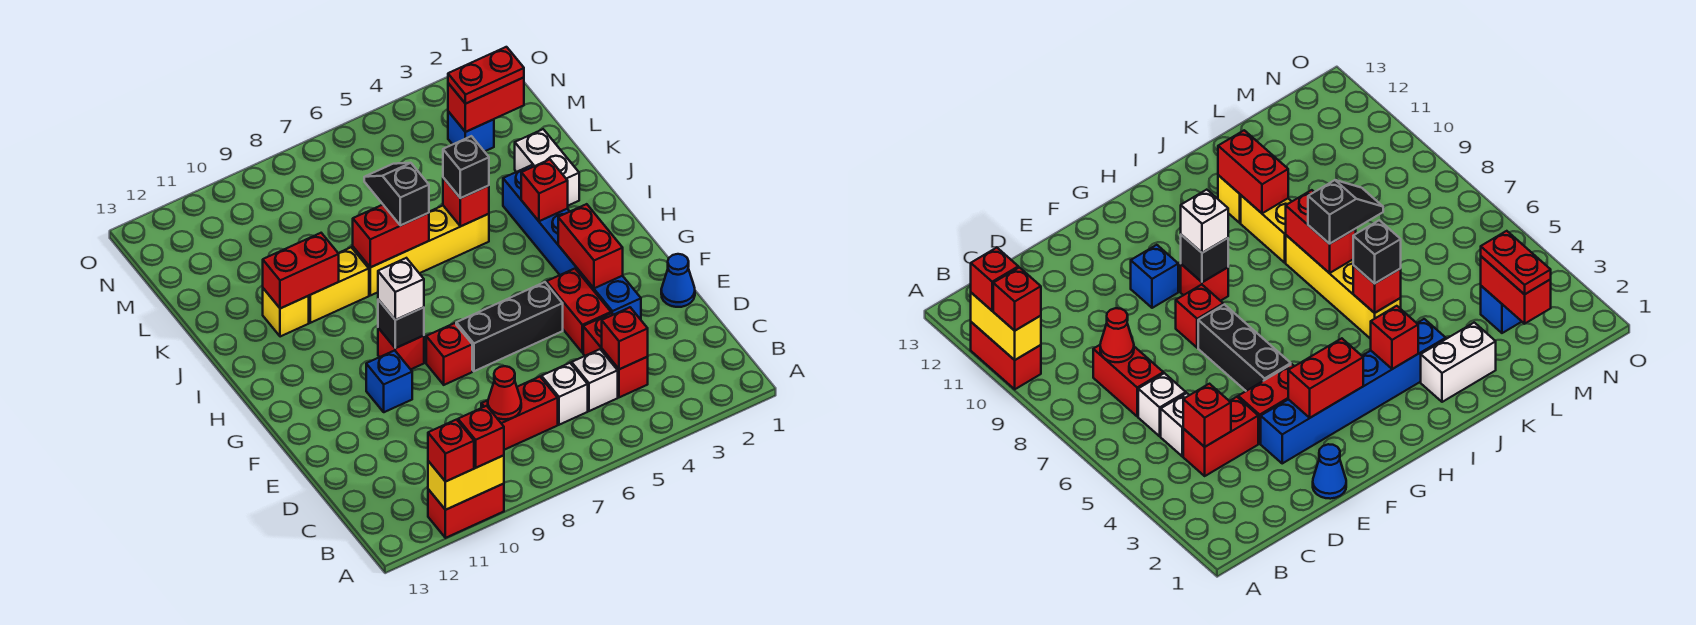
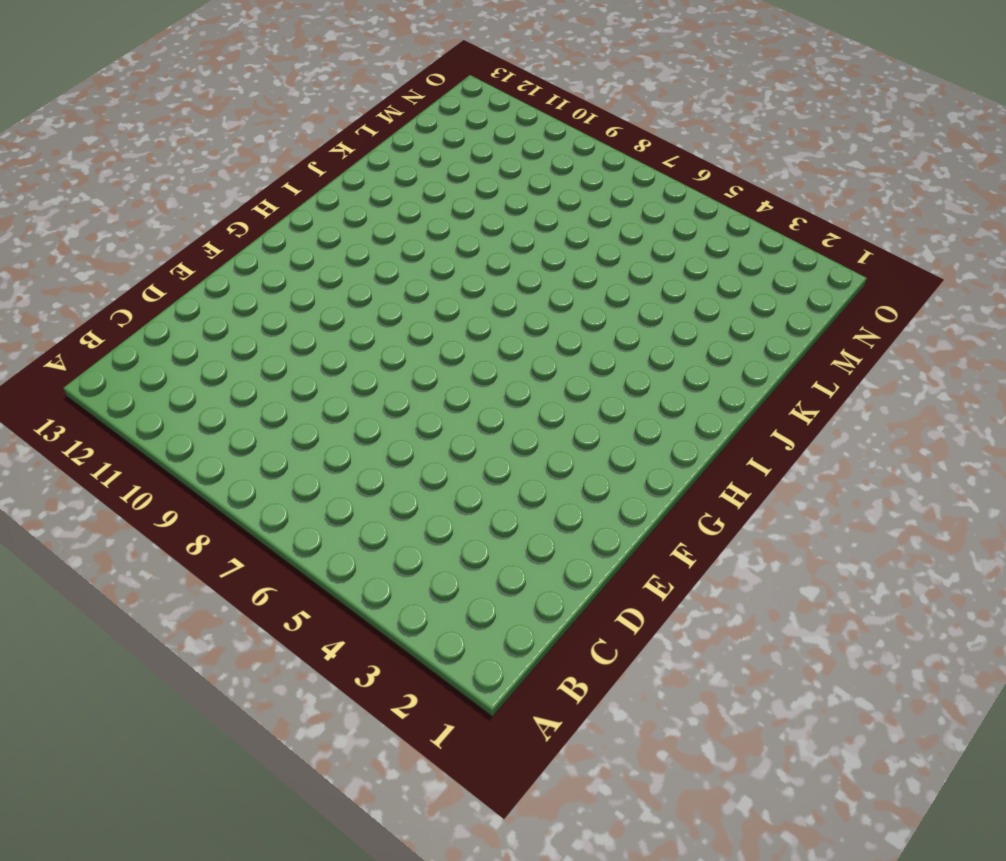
none -> red brick A10:A11 level 1
none -> red brick C4:D4 level 1
none -> white brick C5 level 1
none -> white brick C6 level 1

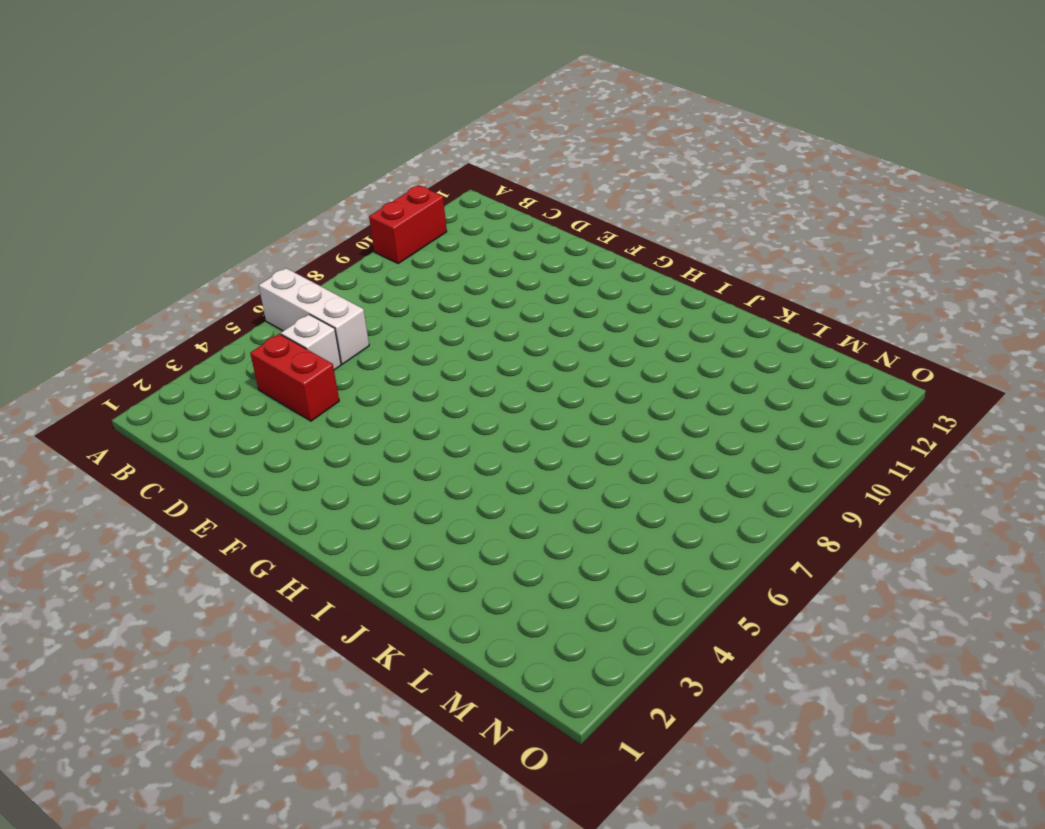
white brick A6:C6 level 1 -> white brick C6 level 1
none -> red brick C7:C8 level 1
none -> blue cone E1 level 1
none -> blue brick E3:J3 level 1
none -> red brick E4:F4 level 1

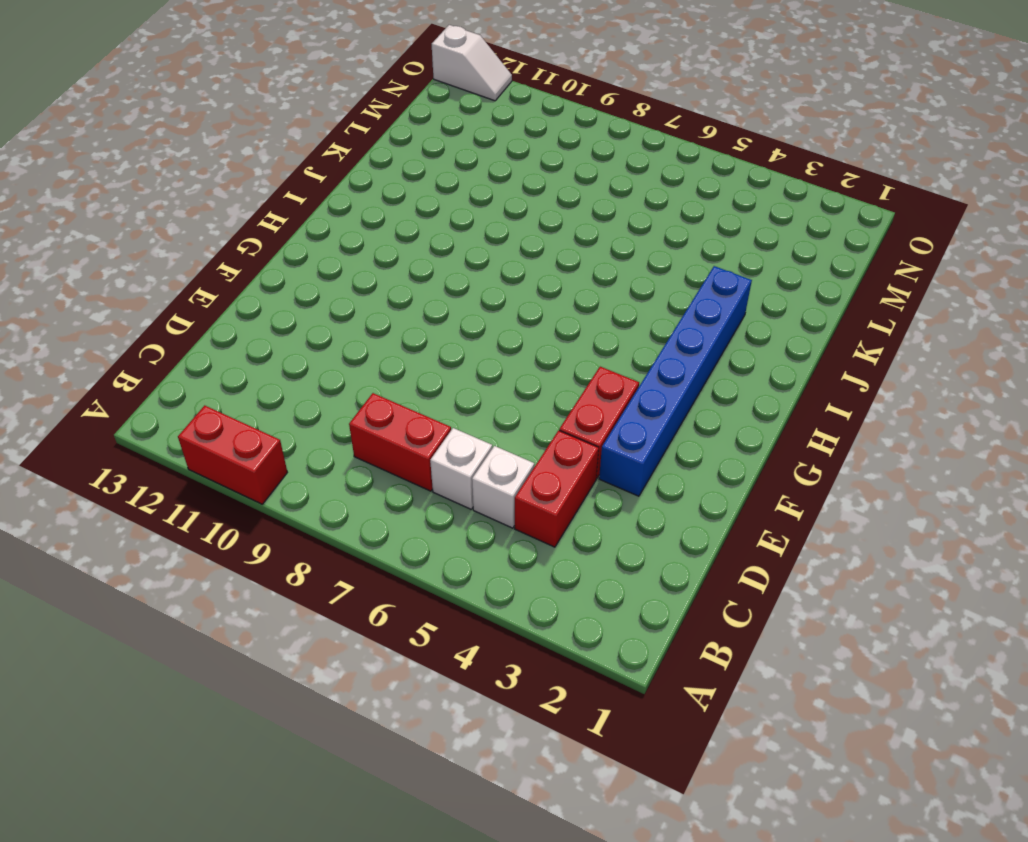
white slope O12:O13 level 1 top 13 -> none
none -> blue cone E1 level 1
none -> black brick F5:F7 level 1
none -> red brick F8 level 1
none -> blue brick F10 level 1

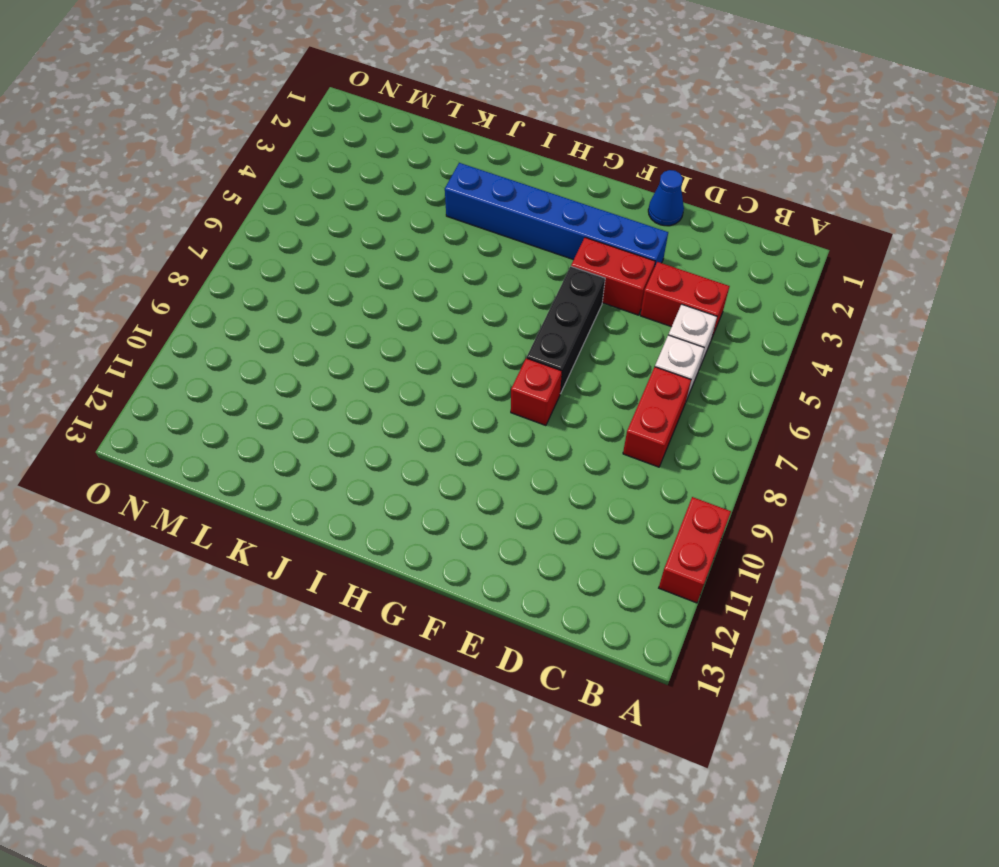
none -> blue brick F10 level 1
none -> red brick G9 level 1
none -> white brick J2:K2 level 1
none -> yellow brick J5:J8 level 1

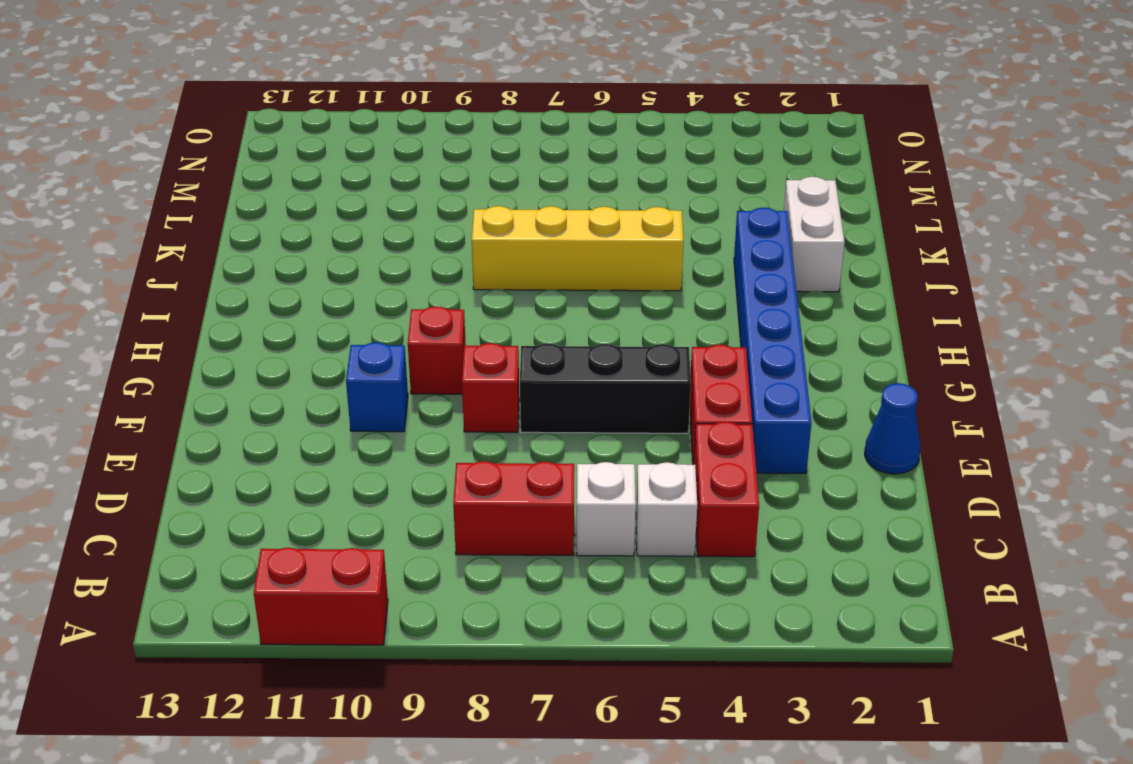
none -> yellow brick J9:J10 level 1
none -> yellow brick J11 level 1
none -> blue brick M3 level 1
none -> yellow brick A10:A11 level 2

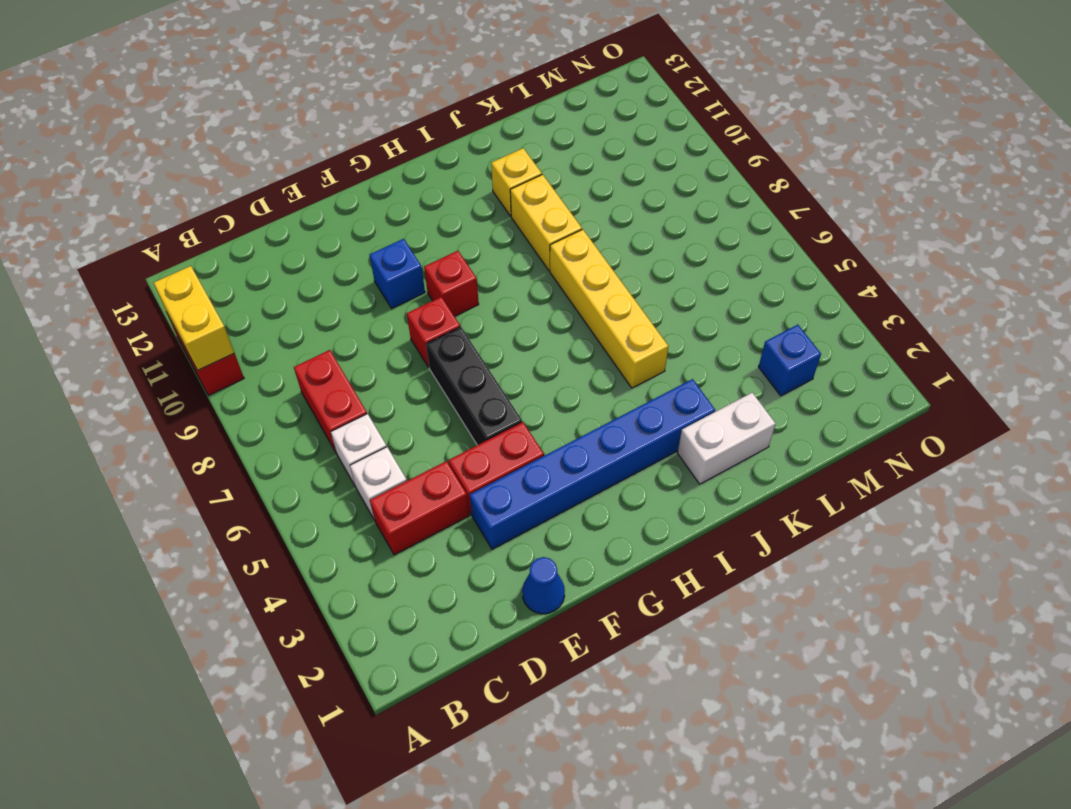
none -> red brick C4 level 2
none -> red cone C8 level 2
none -> red brick F3:G3 level 2
none -> black brick G9 level 2

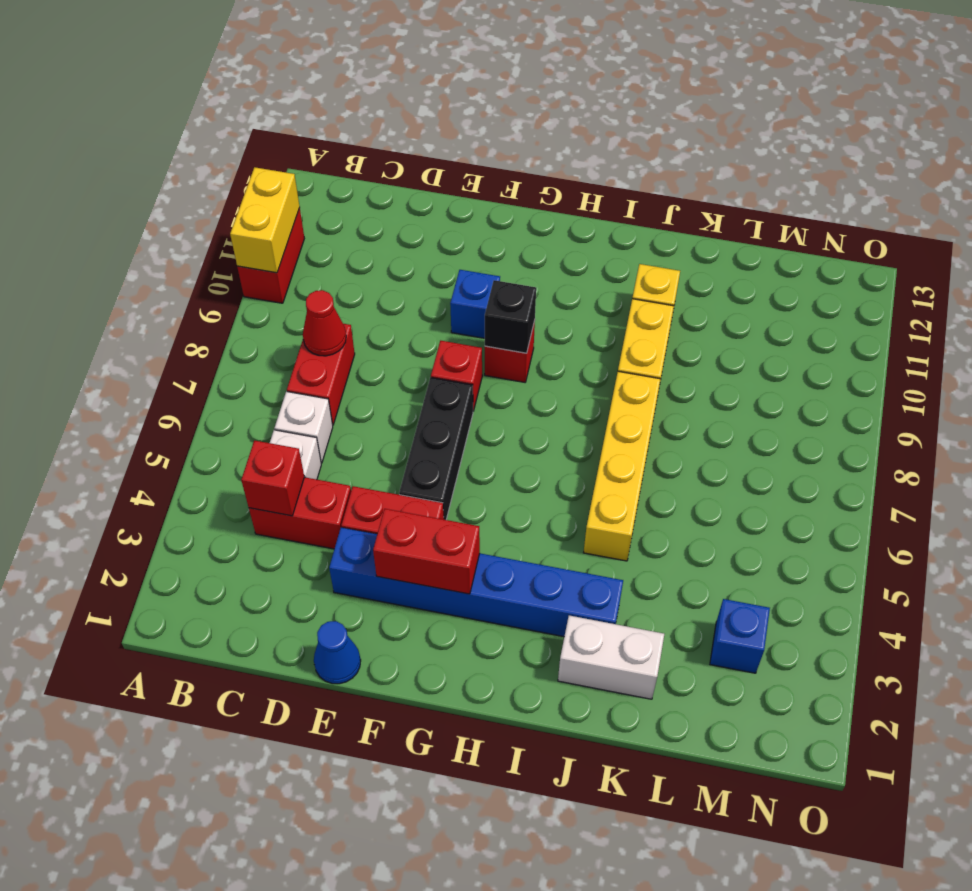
none -> red brick I3 level 2
none -> red brick J5 level 2
none -> red brick J7:J8 level 2
none -> red brick J10:J11 level 2

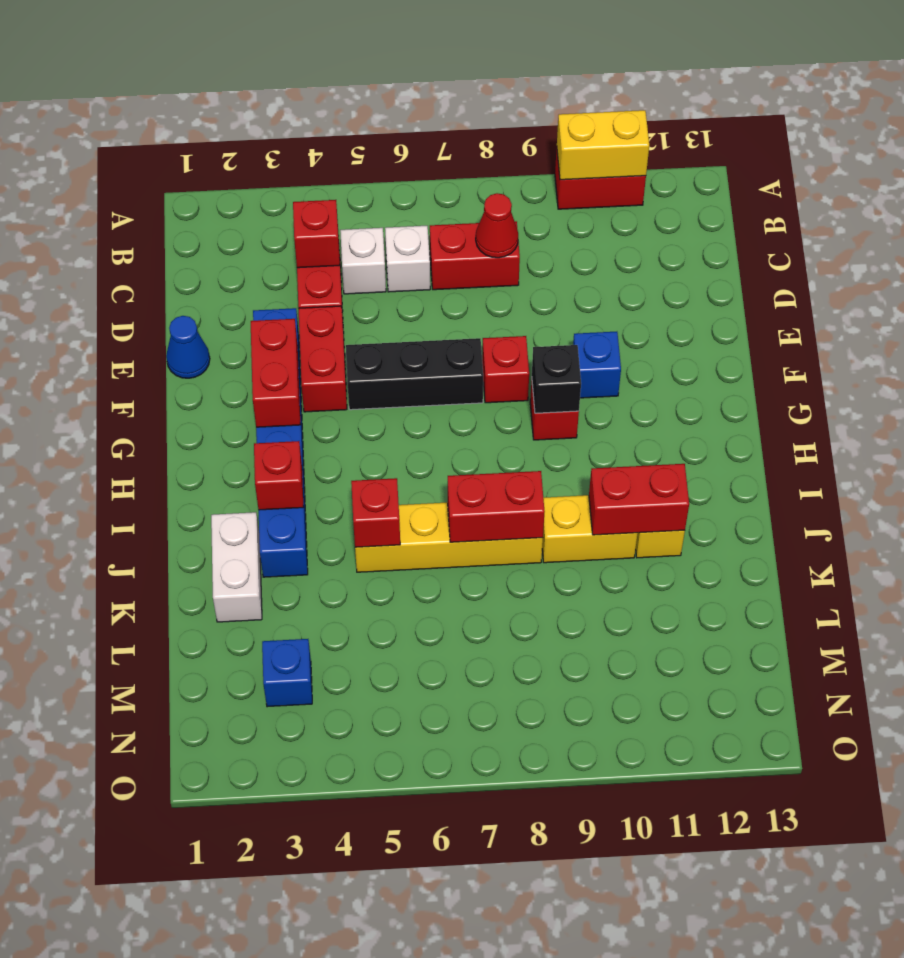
none -> red brick M2:M3 level 2
none -> red brick A10 level 3
none -> red brick A11 level 3
none -> white brick G9 level 3

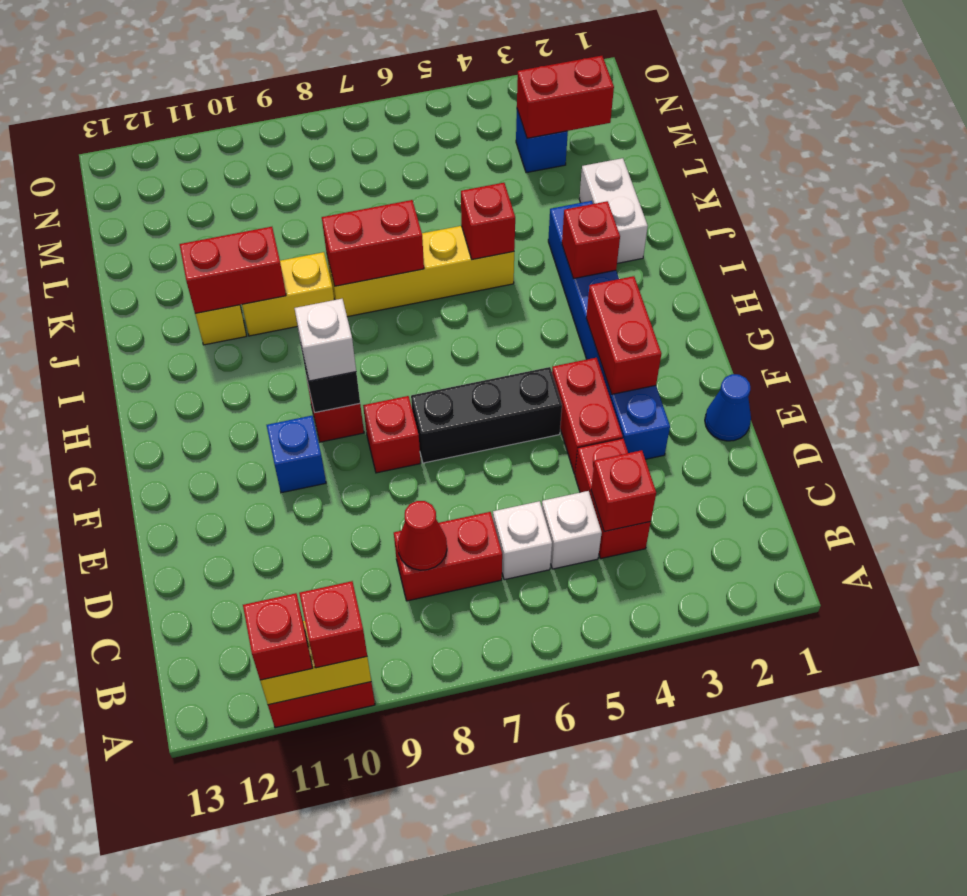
none -> black brick J5 level 3
none -> black slope J7:K7 level 3 top J
none -> red plate M2:M3 level 3

